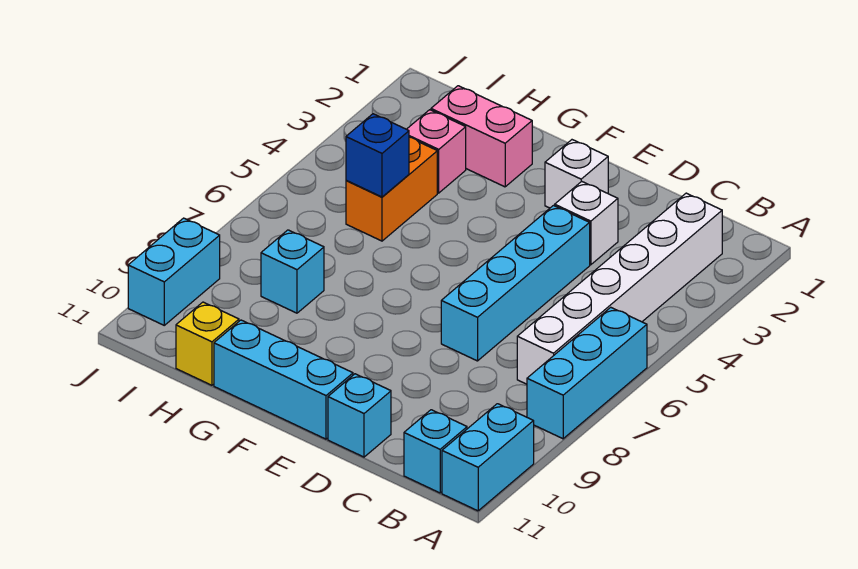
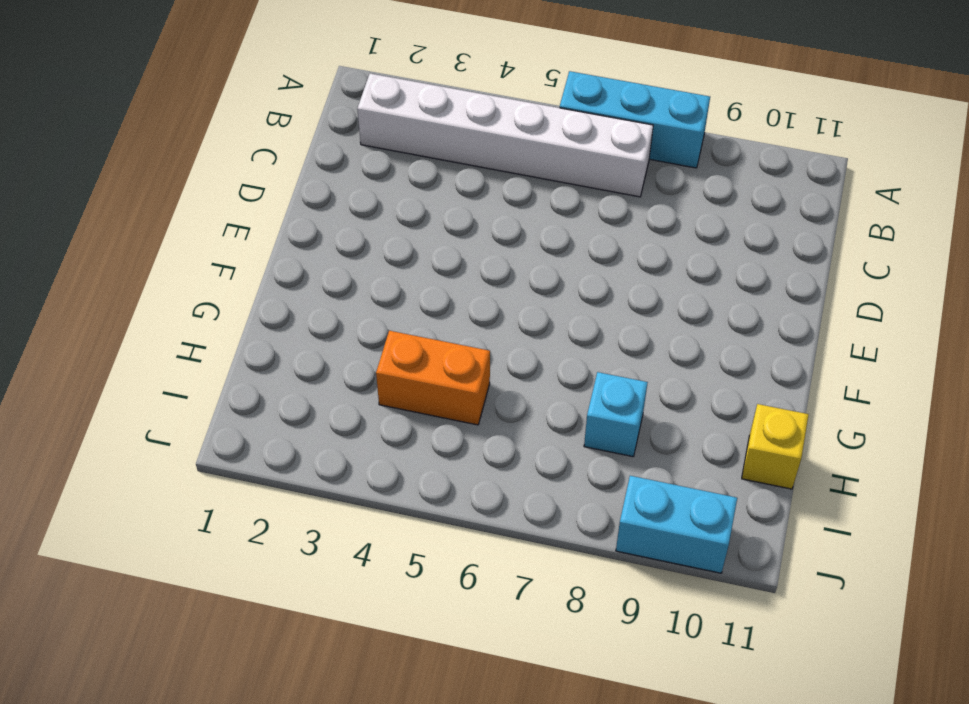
none -> cyan brick A10:A11 level 1
none -> cyan brick B11 level 1
none -> white brick D3 level 1

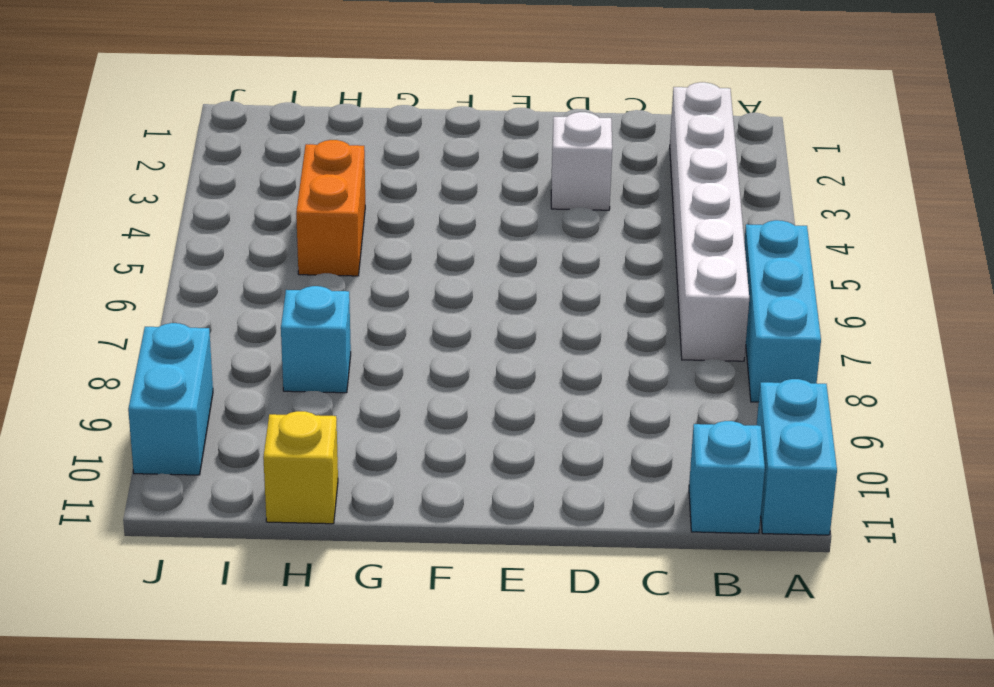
none -> cyan brick D4:D7 level 1
none -> cyan brick D11 level 1
none -> white brick E2 level 1

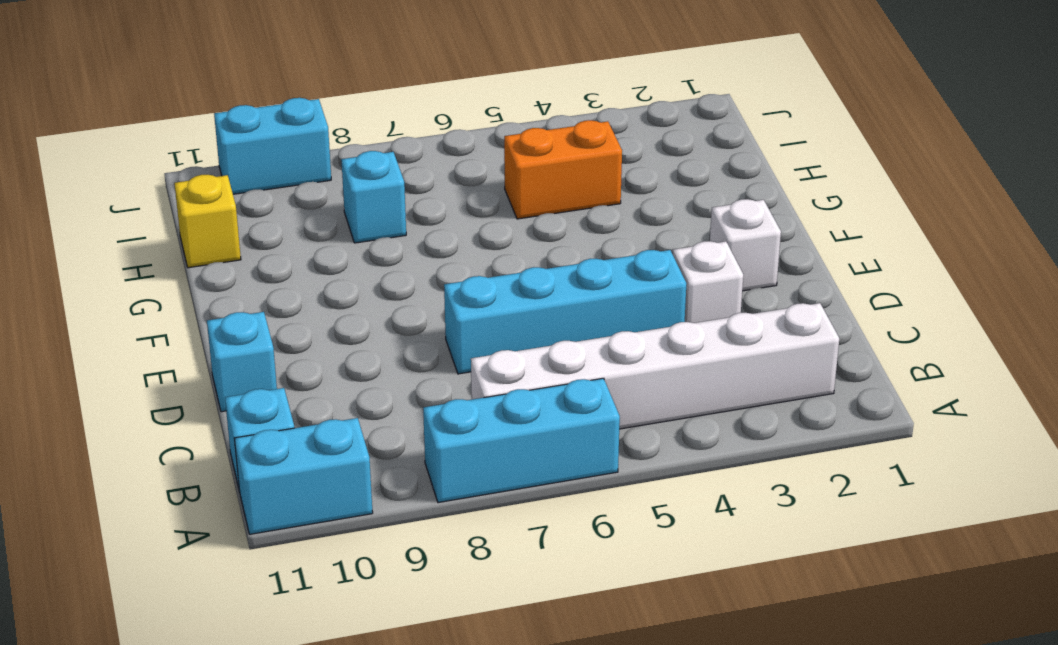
none -> cyan brick E11:G11 level 1
none -> pink brick G2:H2 level 1
none -> pink brick H3 level 1

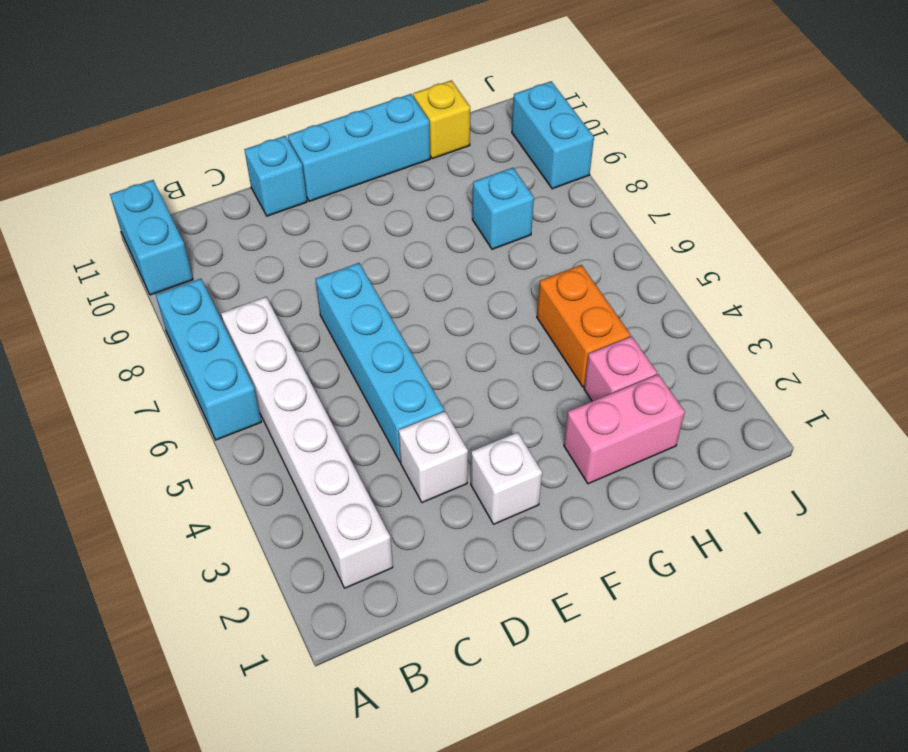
none -> cyan brick B11 level 1
none -> blue brick H5 level 2

